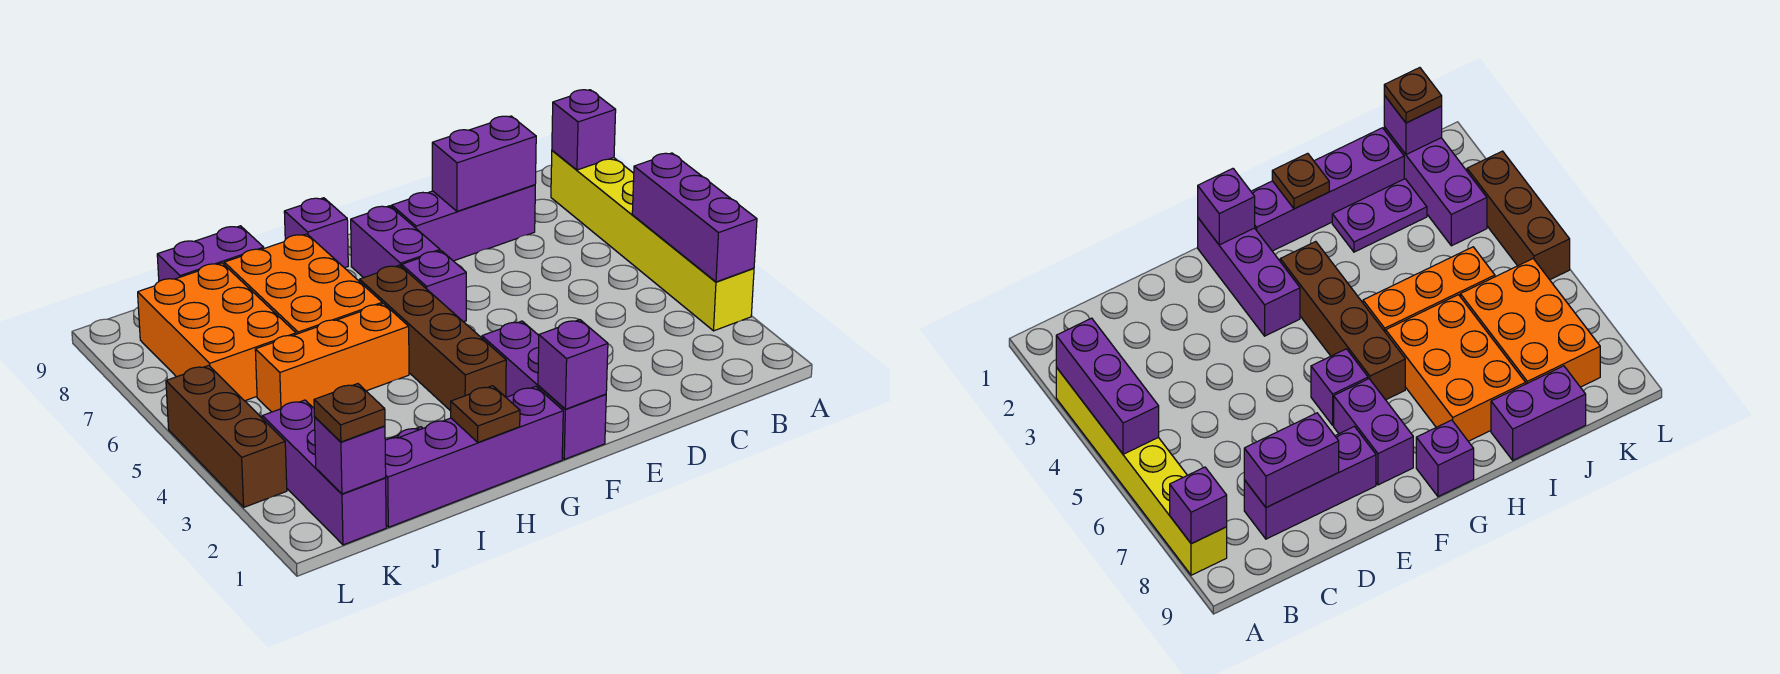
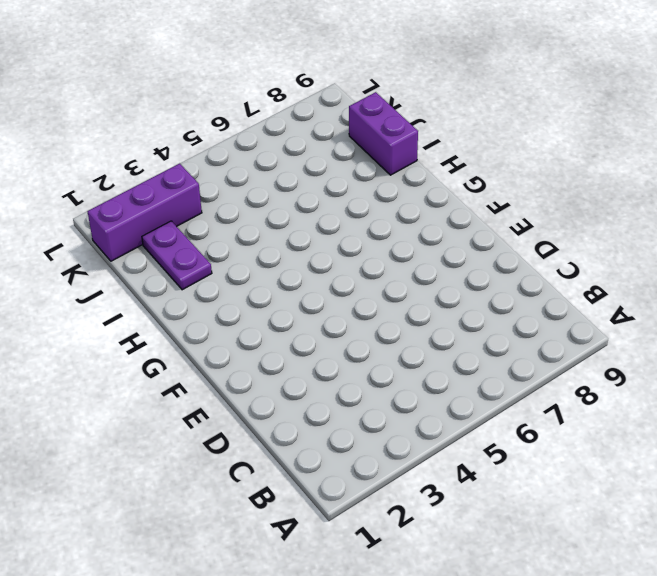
none -> yellow brick A3:A8 level 1
none -> purple brick C8:E8 level 1
none -> purple brick F1:F3 level 1

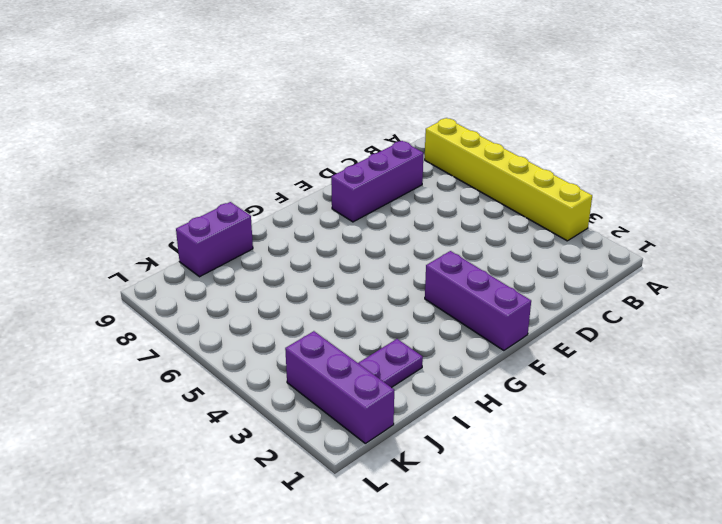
none -> purple brick F6 level 1
none -> purple brick F7:F8 level 1
none -> purple brick G1:J1 level 1

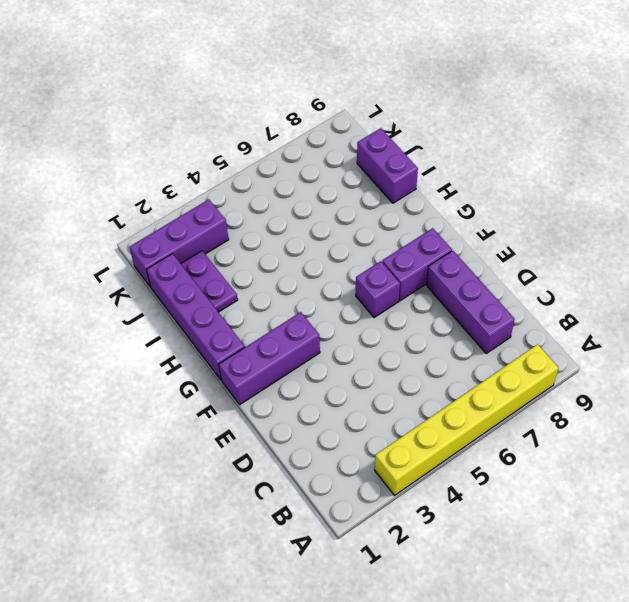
none -> brown brick G3:G6 level 1
none -> purple brick G9 level 1
none -> orange brick H5:J5 level 1

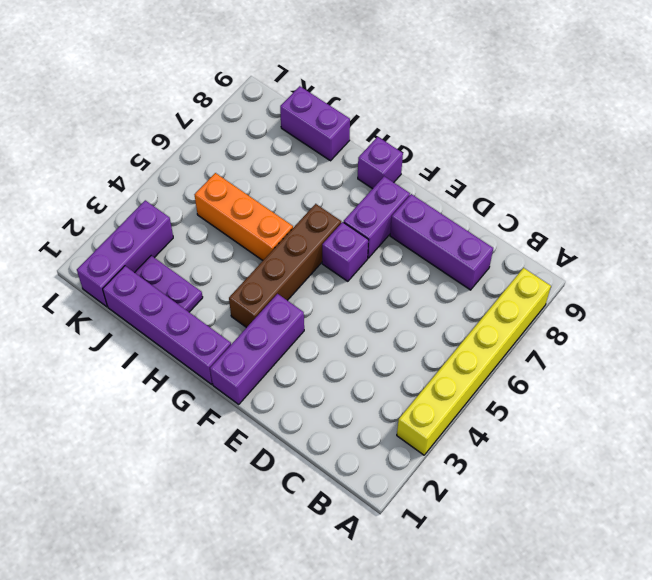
none -> orange brick H6:I8 level 1
none -> orange brick J6:K8 level 1
none -> brown brick L3:L5 level 1

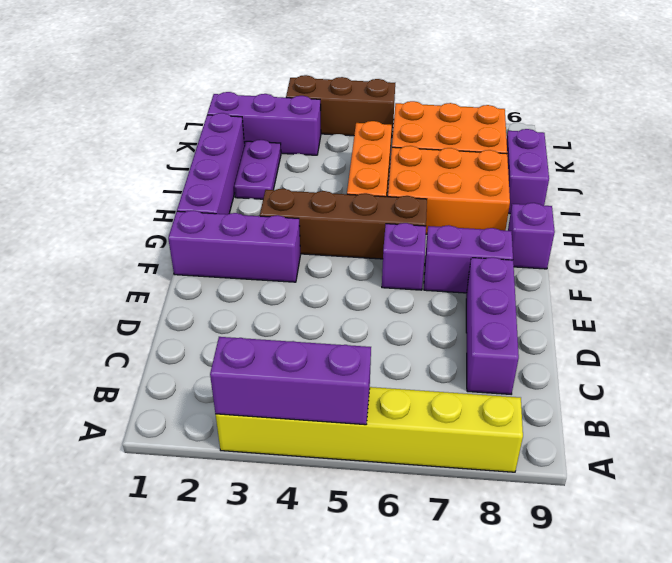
none -> purple brick A8 level 2
none -> purple brick C8:D8 level 2
none -> purple brick F1 level 2

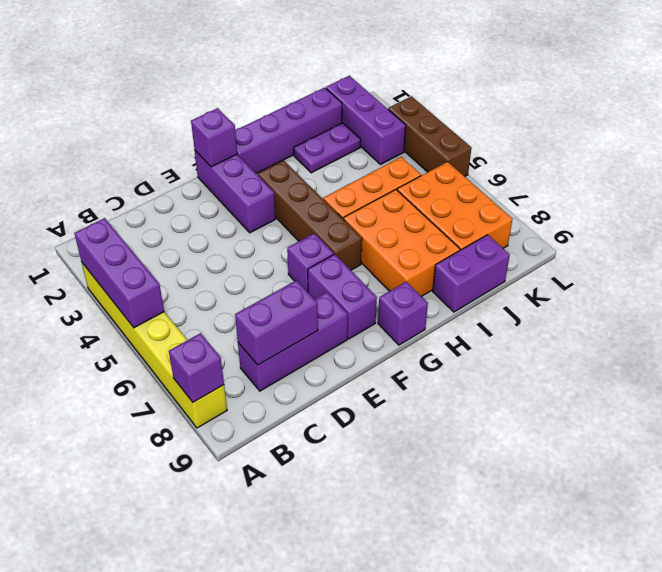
none -> brown plate H1 level 2
none -> purple brick K1 level 2
none -> brown plate K1 level 3

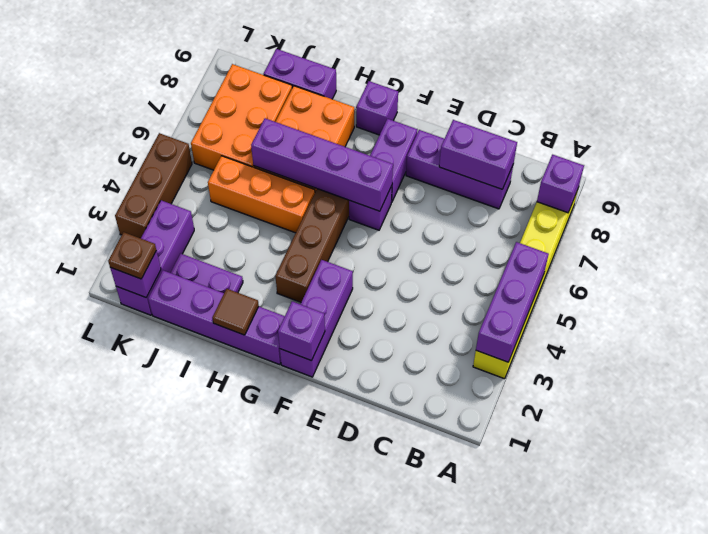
purple brick F6:I6 level 2 -> none
brown tile H1 level 2 -> brown plate H1 level 2

